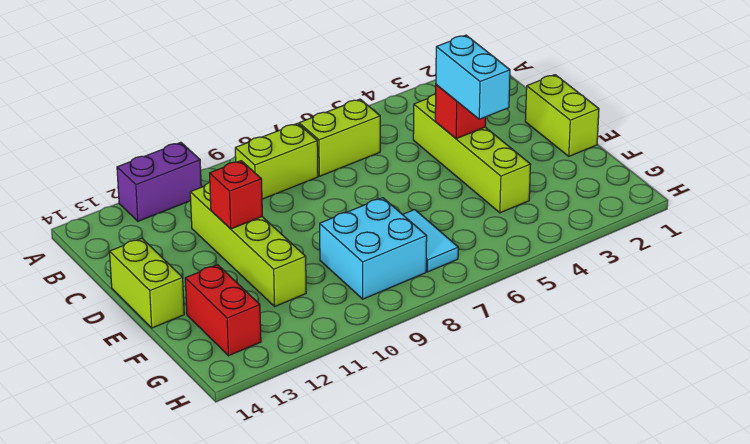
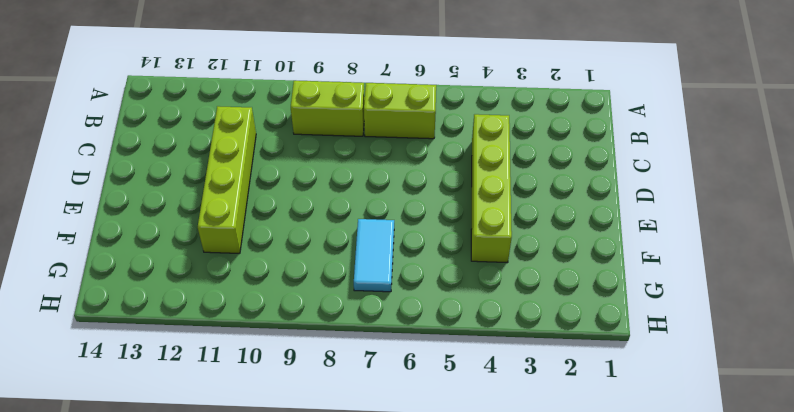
none -> purple brick A11:A12 level 1
none -> lime brick D1:E1 level 1
none -> lime brick D14:E14 level 1

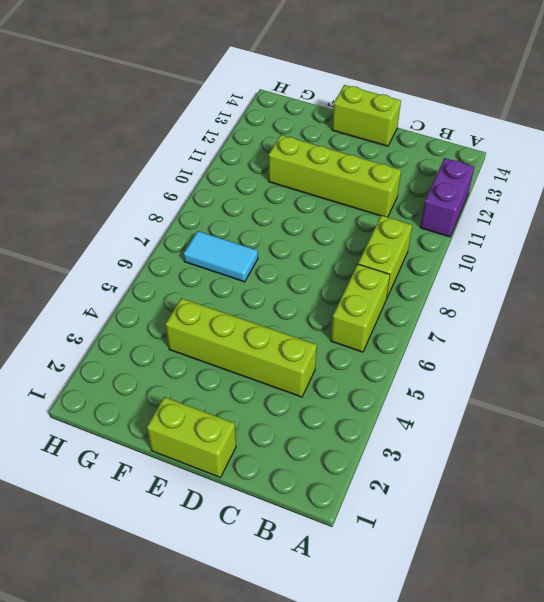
none -> cyan brick F8:G9 level 1
none -> red brick F13:G13 level 1
none -> red brick D4 level 2

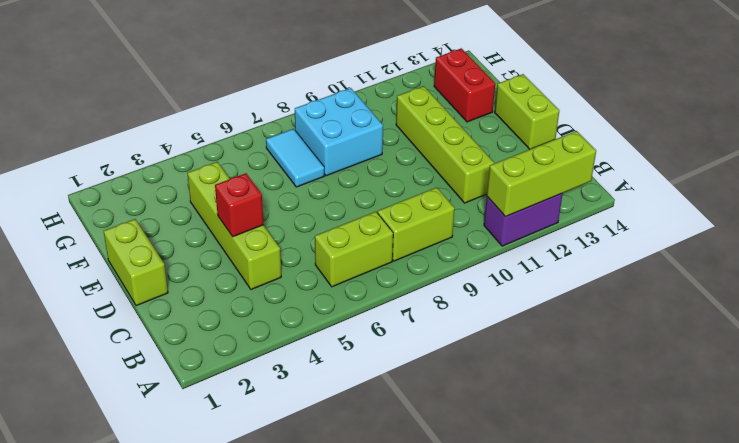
lime brick A11:A13 level 2 -> none
none -> red brick D11 level 2
none -> cyan brick D4:E4 level 3

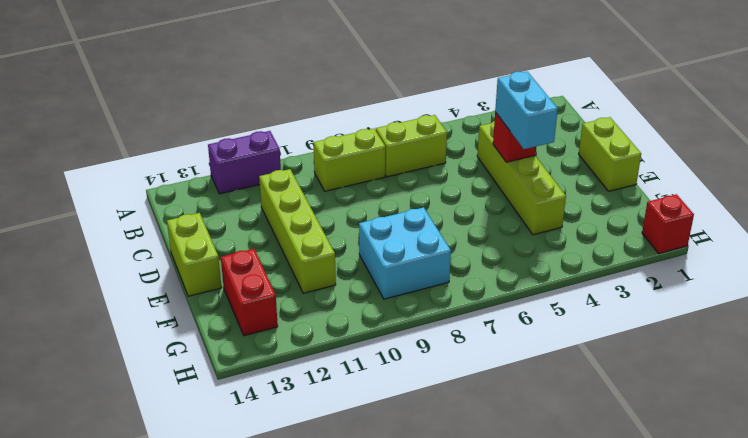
red brick H1 level 1 -> red brick D11 level 2
none -> cyan tile F7:G7 level 1

